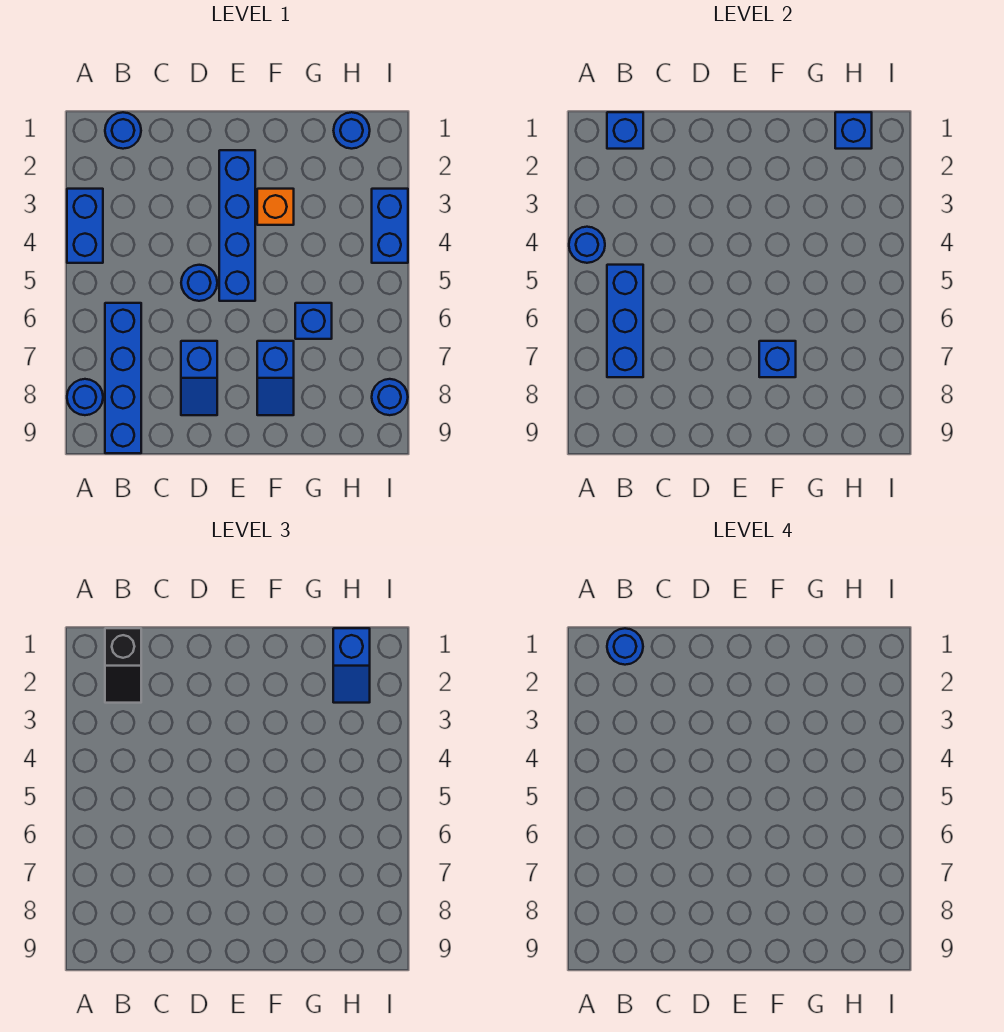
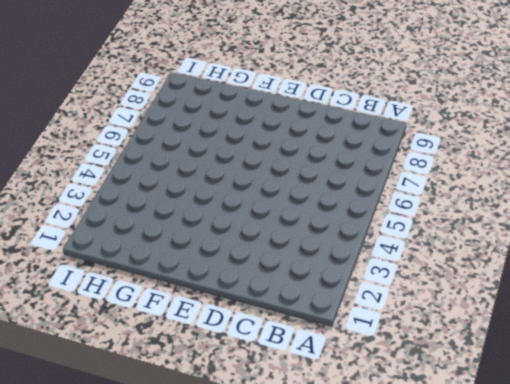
none -> blue brick A3:A4 level 1
none -> blue round brick A8 level 1
none -> blue round brick B1 level 1

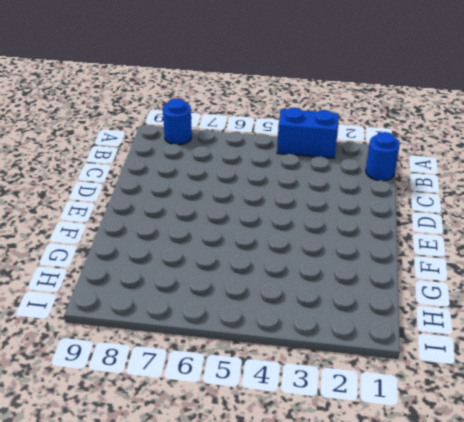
none -> blue brick B6:B9 level 1
none -> blue round brick D5 level 1
none -> blue slope D7:D8 level 1 top 7

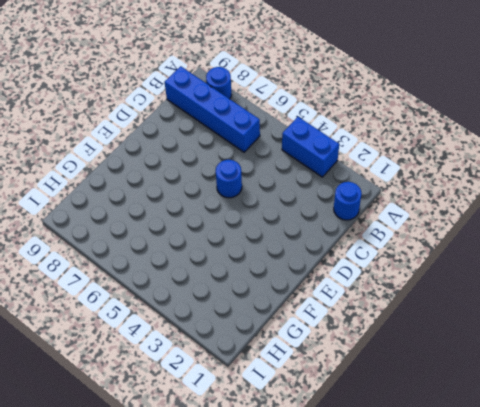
none -> blue slope D7:D8 level 1 top 7
none -> blue brick E2:E5 level 1
none -> orange brick F3 level 1

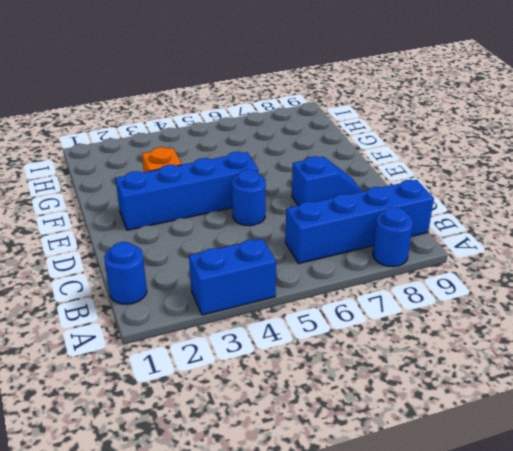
none -> blue slope F7:F8 level 1 top 7
none -> blue brick G6 level 1
none -> blue round brick H1 level 1

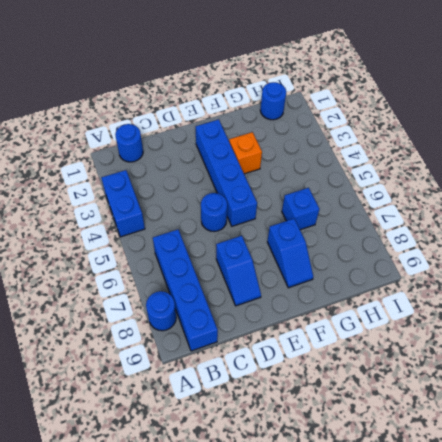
none -> blue brick I3:I4 level 1
none -> blue round brick I8 level 1
none -> blue round brick A4 level 2

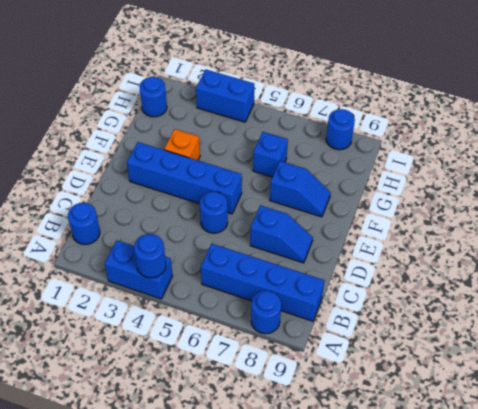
none -> blue brick B1 level 2
none -> blue brick B5:B7 level 2
none -> blue brick F7 level 2

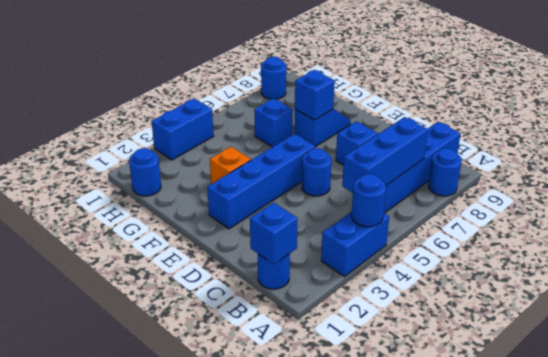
none -> blue brick H1 level 2
none -> black slope B1:B2 level 3 top 1
none -> blue slope H1:H2 level 3 top 1

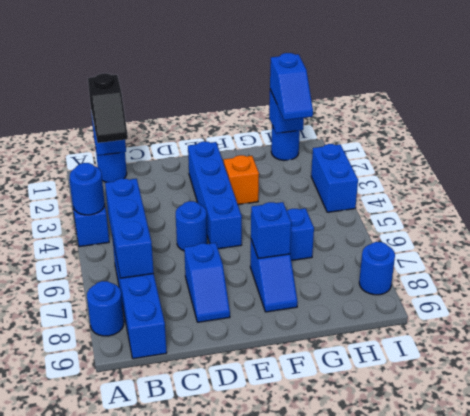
none -> blue round brick B1 level 4

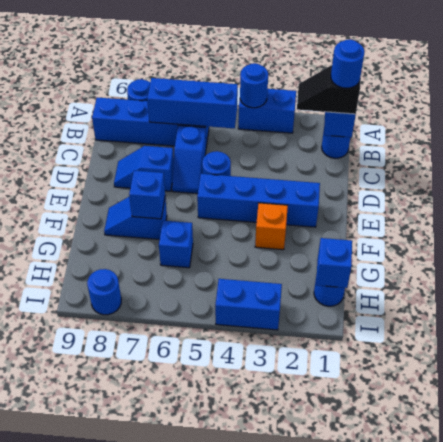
blue slope C6:D6 level 1 top C -> blue slope H1:H2 level 3 top 1

